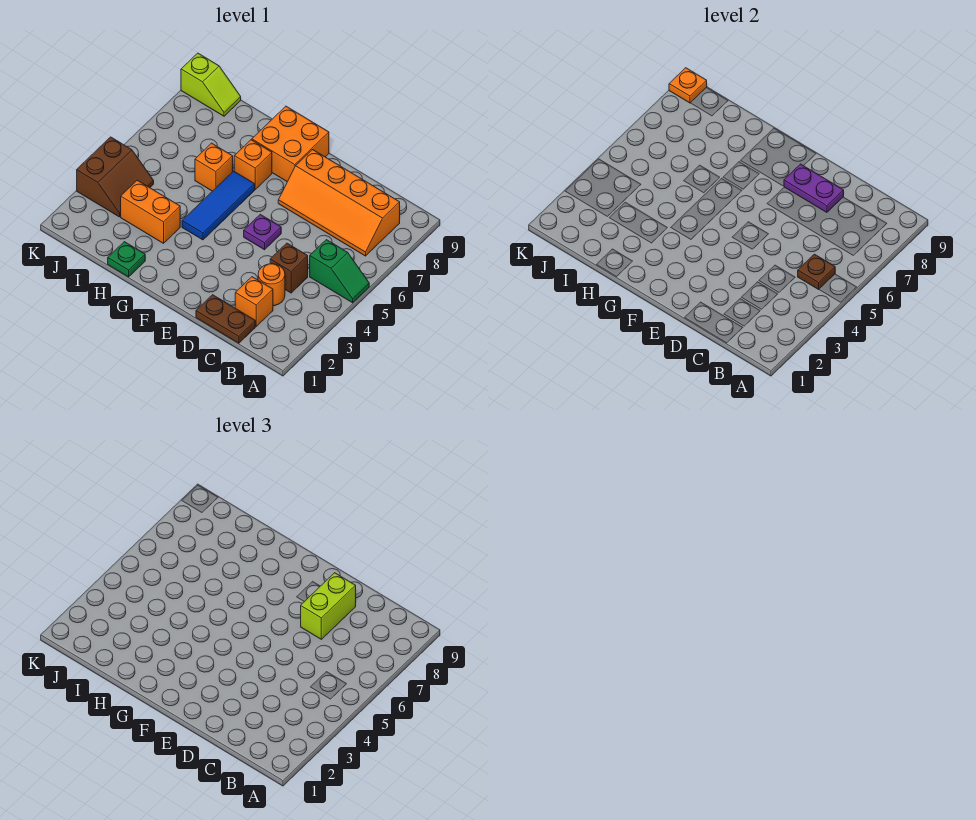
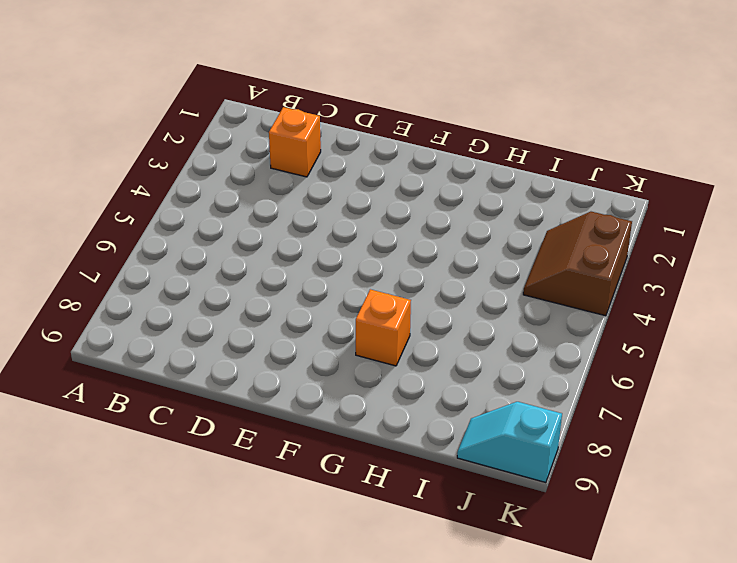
cyan slope J9:K9 level 1 top K -> lime slope J9:K9 level 1 top K
none -> green slope A5:B5 level 1 top B
none -> orange slope B7:E8 level 1 top 8
none -> brown plate C1:D1 level 1

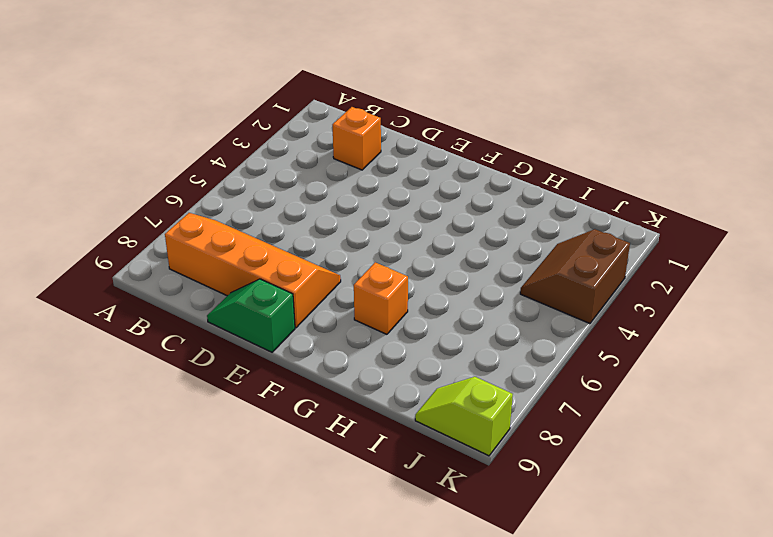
green slope D9:E9 level 1 top E -> green slope A5:B5 level 1 top B
none -> brown plate C1:D1 level 1
none -> orange round brick C3 level 1
none -> brown brick C4 level 1

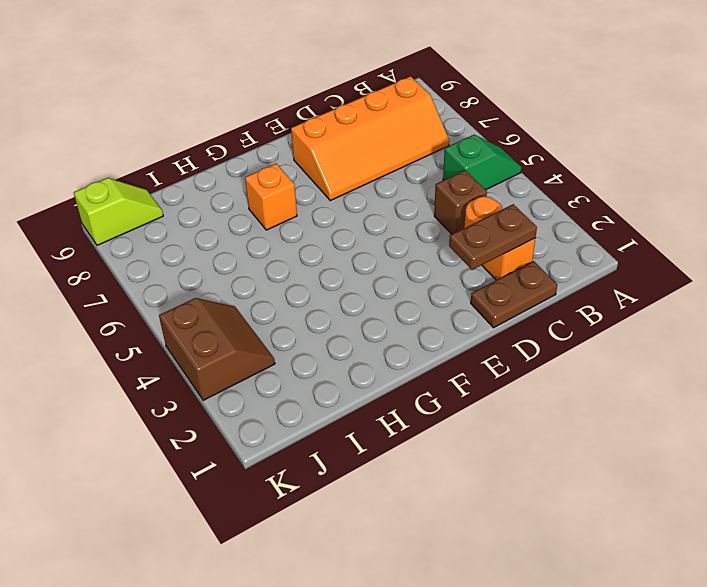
brown plate C2:D2 level 2 -> none
none -> purple plate E5 level 1
none -> orange brick F8:G9 level 1
none -> blue tile G4:G6 level 1

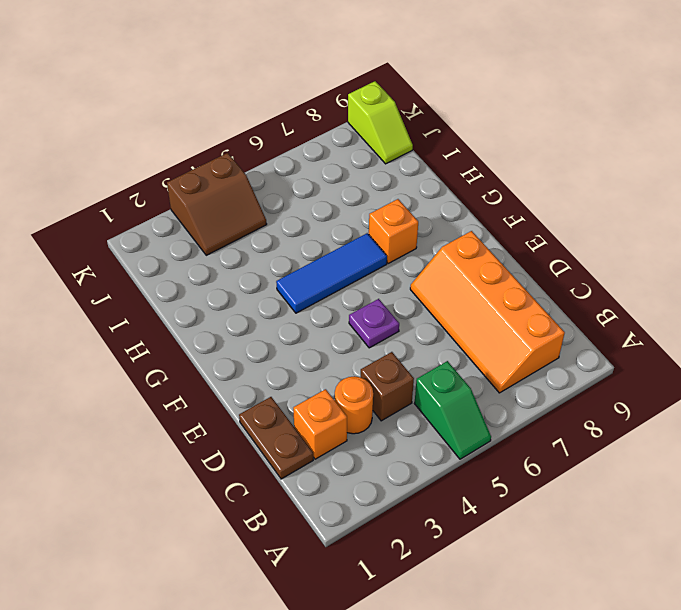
none -> orange brick F8:G9 level 1
none -> green plate H1 level 1
none -> orange brick H3:I3 level 1

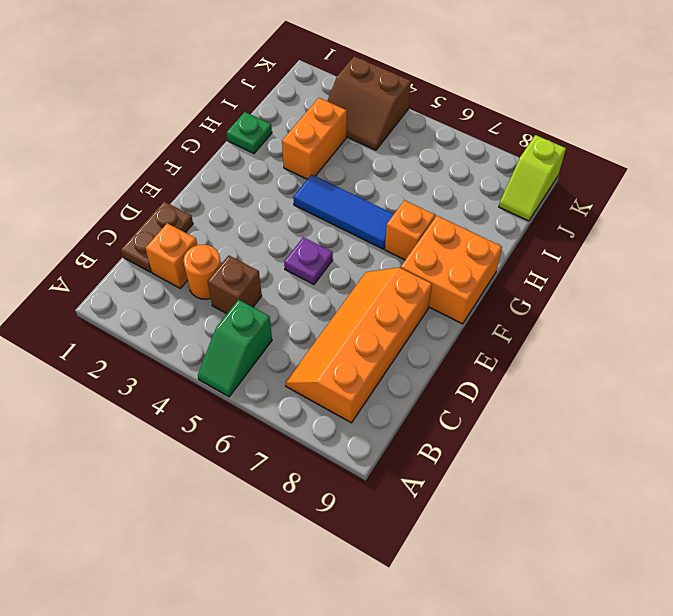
none -> orange brick H6 level 1
none -> brown plate B5 level 2
none -> purple plate D8:E8 level 2

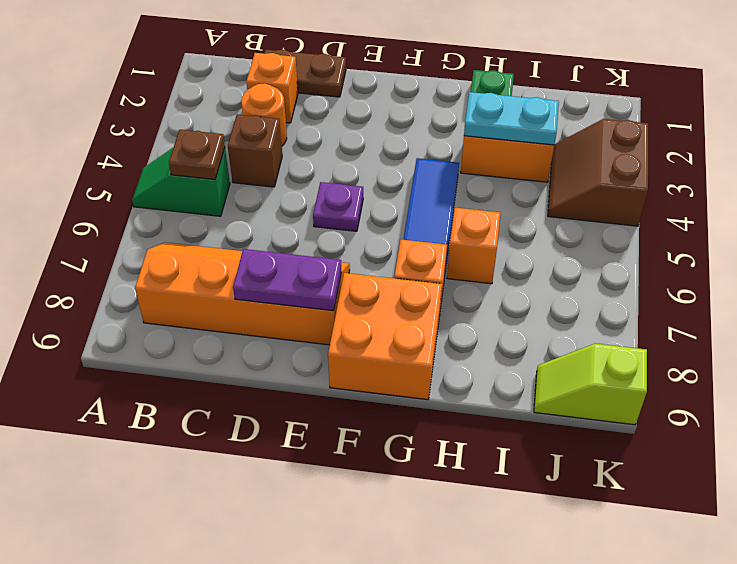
cyan plate H3:I3 level 2 -> none
none -> orange plate K9 level 2
none -> lime brick D7:D8 level 3

